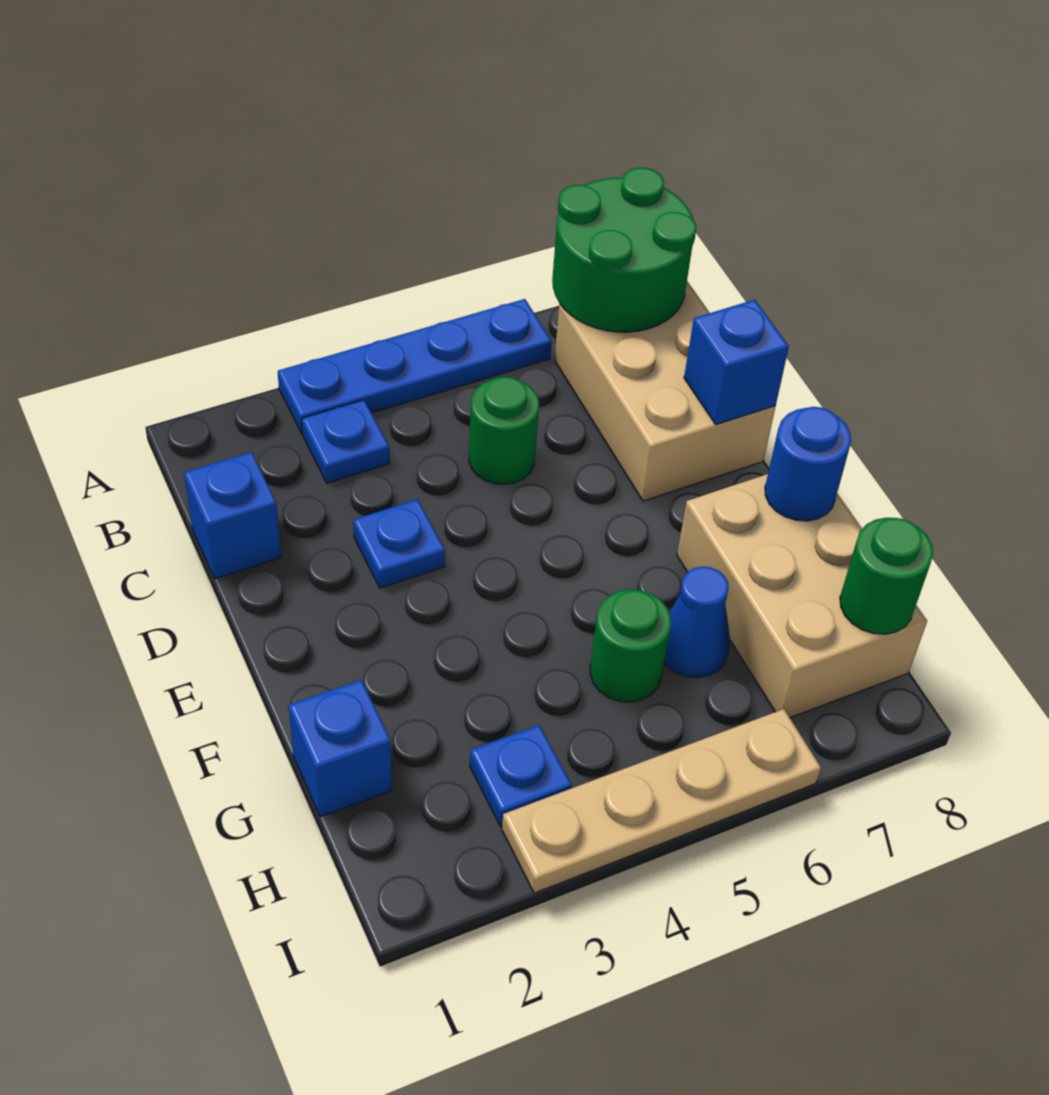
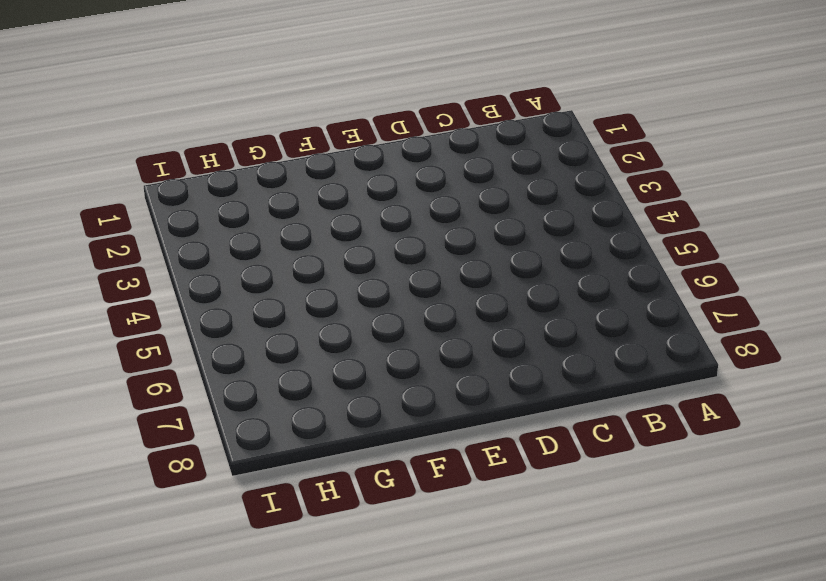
none -> blue plate A3:A6 level 1
none -> blue plate B3 level 1
none -> tan brick B7:D8 level 1

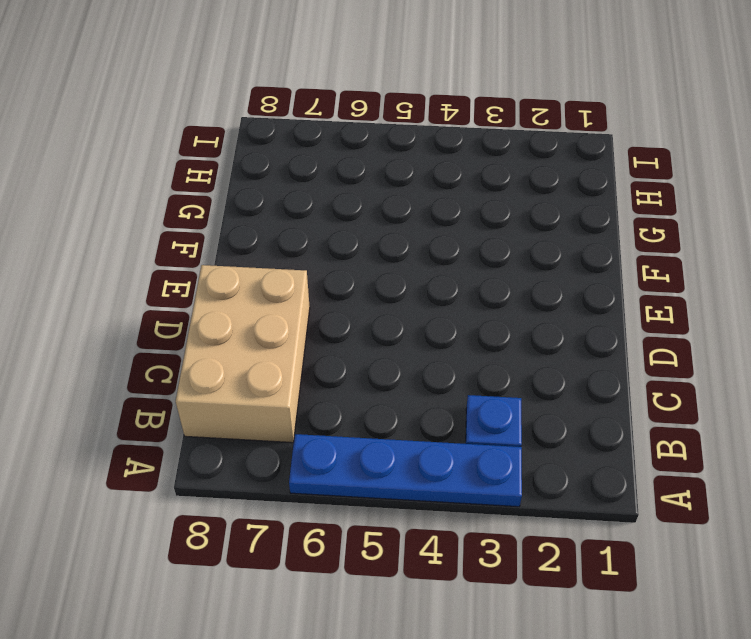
none -> blue brick C1 level 1
none -> green round brick C5 level 1
none -> blue plate D3 level 1

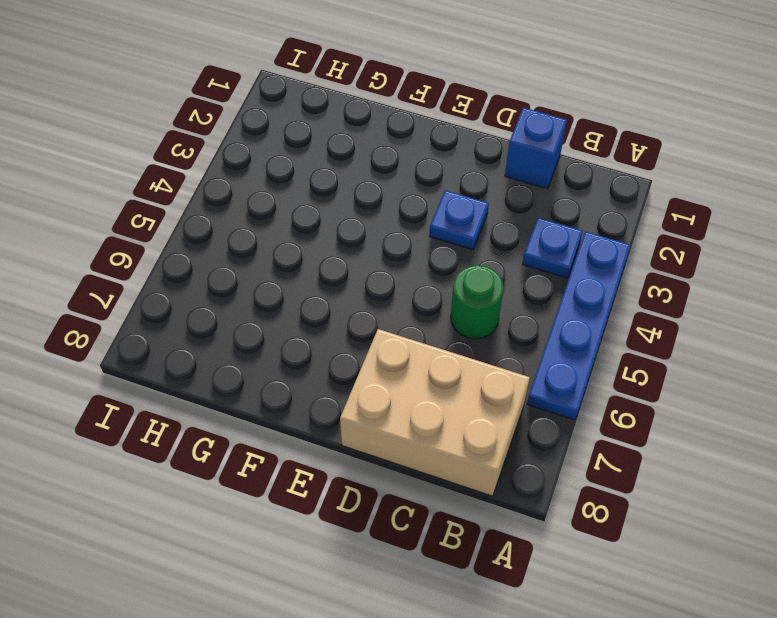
none -> tan brick F7:H8 level 1
none -> blue brick G1 level 1
none -> green round brick G5 level 1

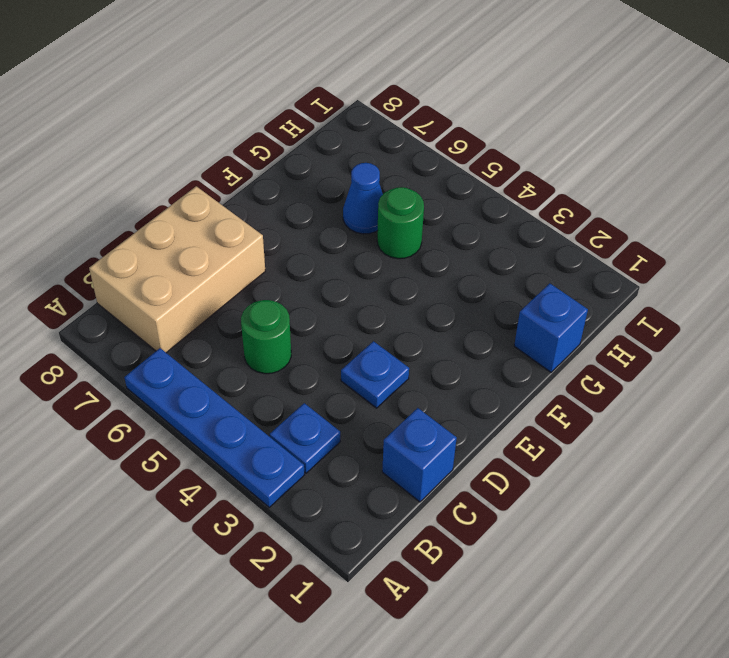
none -> tan brick F7:H8 level 1
none -> blue plate H3 level 1
none -> tan plate I3:I6 level 1

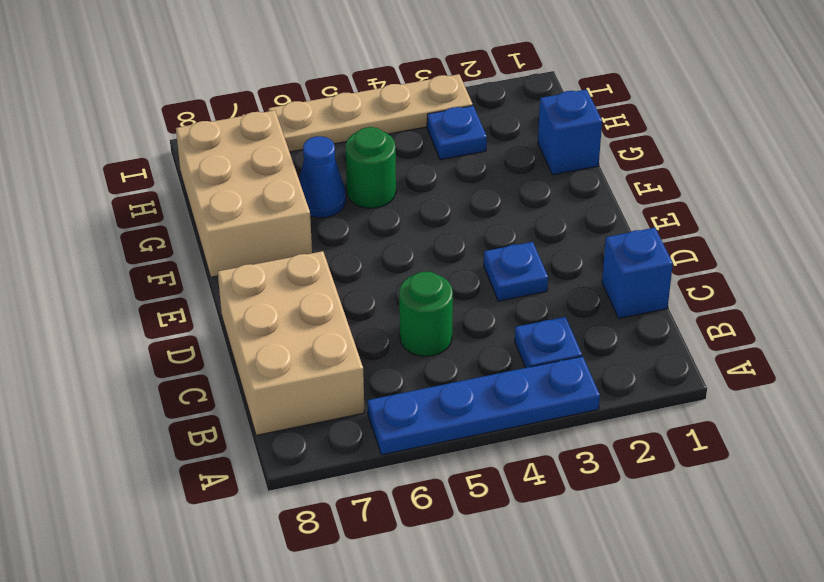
none -> green round brick A7:B8 level 2
none -> blue brick D8 level 2
none -> blue round brick F8 level 2

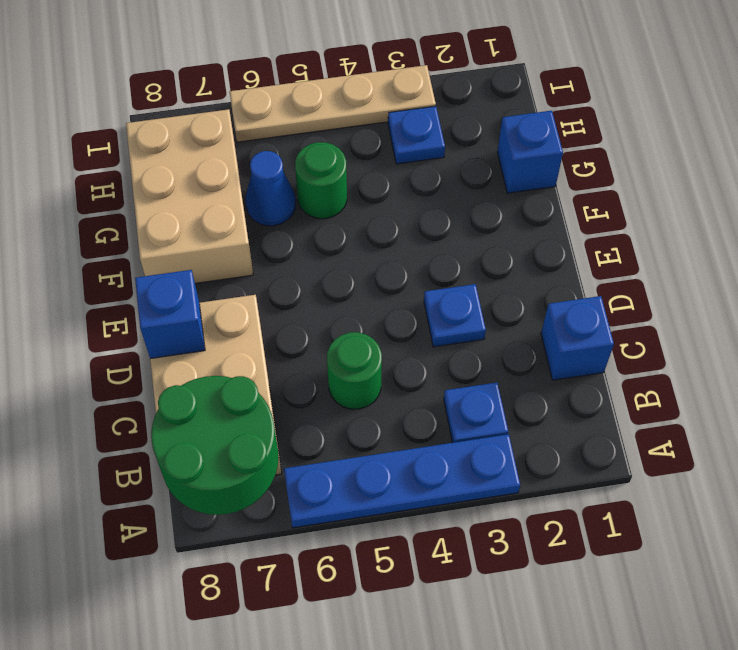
none -> blue round brick F8 level 2
none -> green round brick H8 level 2

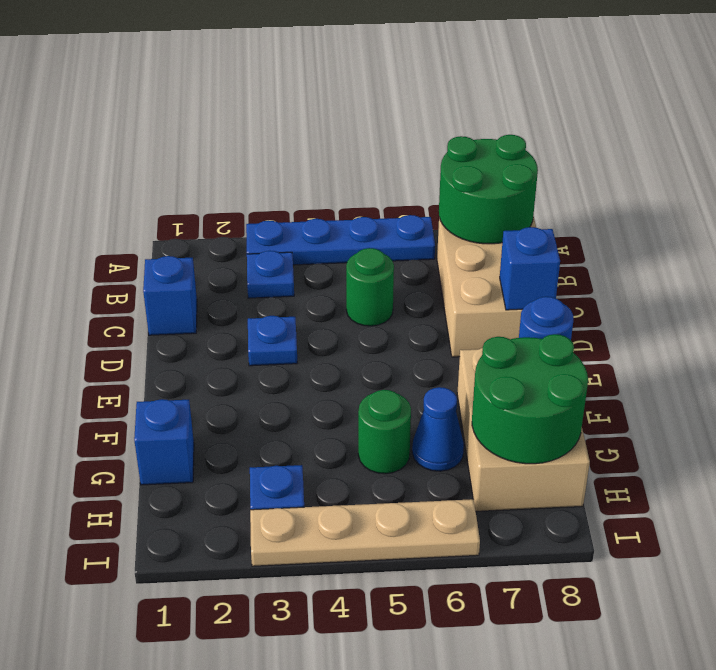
green round brick G7:H8 level 2 -> green round brick H8 level 2

